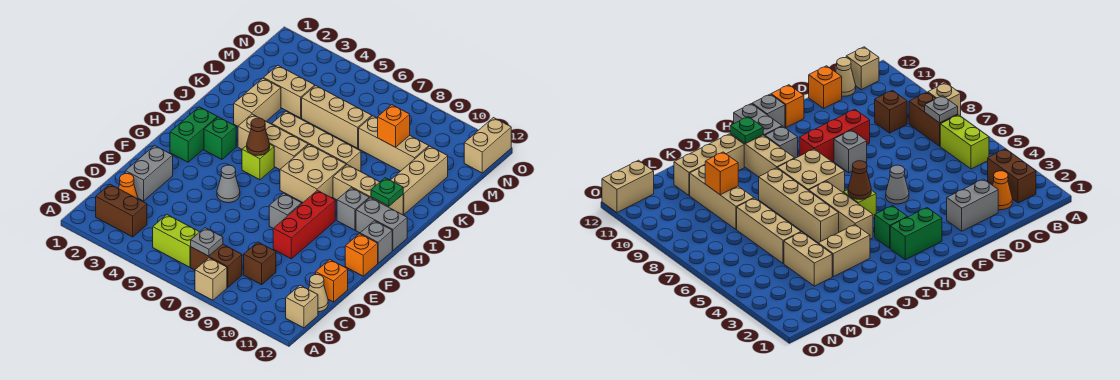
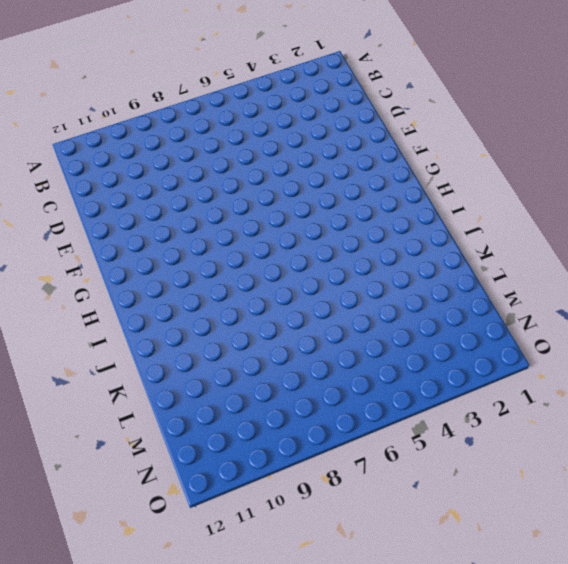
none -> tan brick A8 level 1
none -> brown brick B2:B3 level 1
none -> lime brick B5:B6 level 1
none -> brown brick B7:B8 level 1

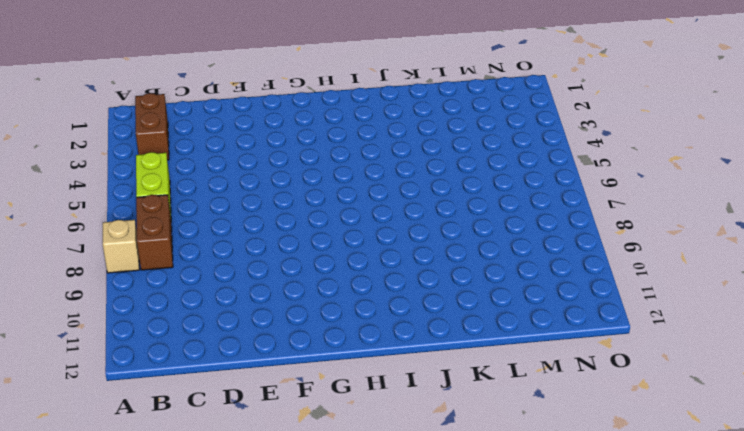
none -> tan brick B12 level 1
none -> orange cone C2 level 1
none -> brown brick C9 level 1
none -> tan cone C12 level 1

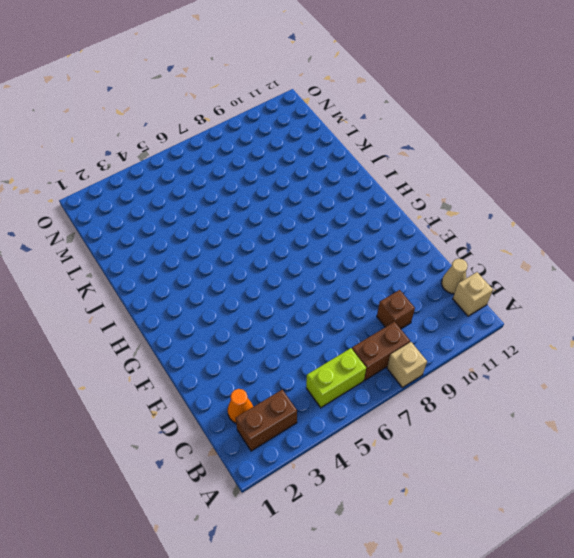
none -> grey brick D2:E2 level 1
none -> orange brick D12 level 1
none -> red brick E9:G9 level 1
none -> grey cone F5 level 1

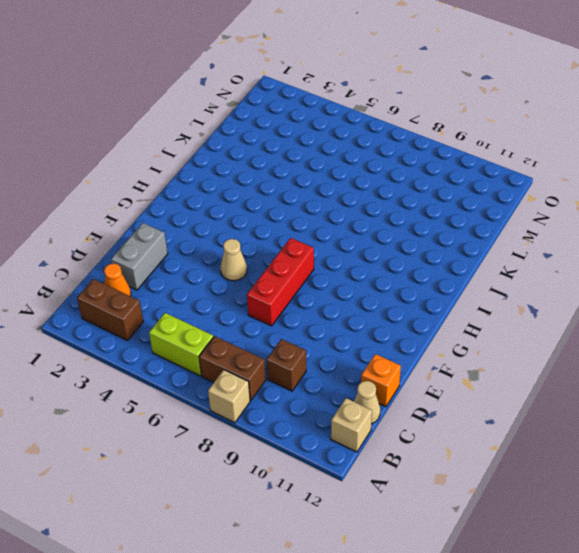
red brick E7:G7 level 1 -> red brick E9:G9 level 1
tan cone F5 level 1 -> grey cone F5 level 1
none -> grey brick F8 level 1
none -> orange brick F12 level 1
none -> green brick G2:H2 level 1
none -> grey brick G12 level 1

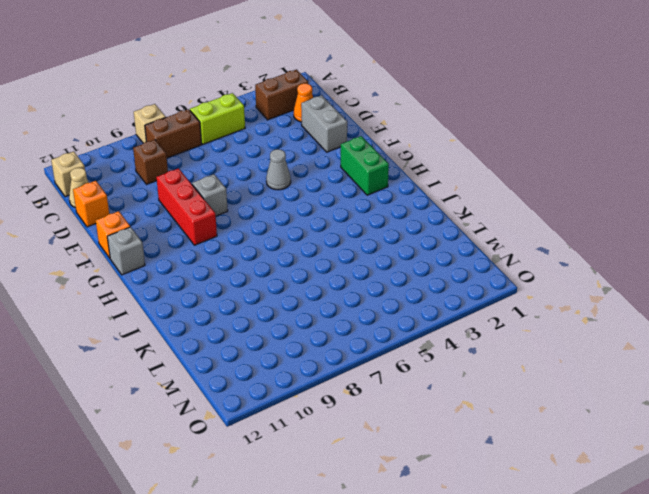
none -> green brick H3 level 1
none -> lime brick H5 level 1
none -> tan brick H7:I8 level 1
none -> grey brick H10 level 1

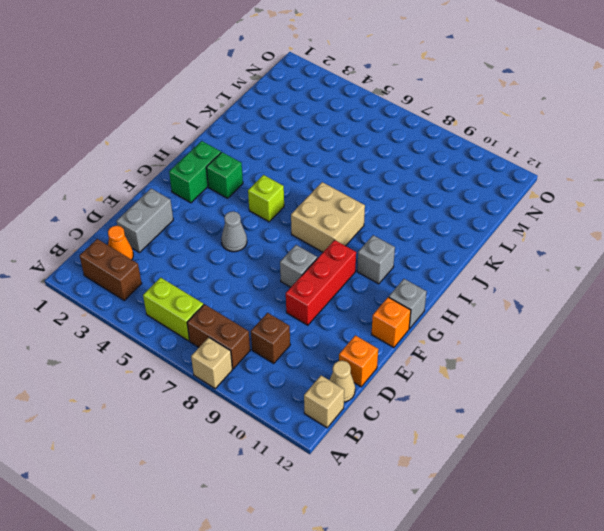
none -> grey brick H11:H12 level 1
none -> tan brick I4:I6 level 1
none -> tan brick I9:I11 level 1
none -> tan brick J3:K3 level 1

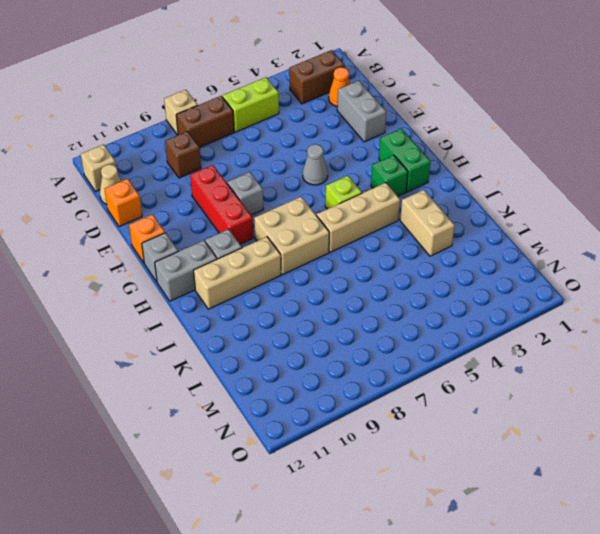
none -> tan brick J5:J8 level 1
none -> tan brick J11:L11 level 1
none -> tan brick L3:L4 level 1
none -> tan brick L5:L7 level 1

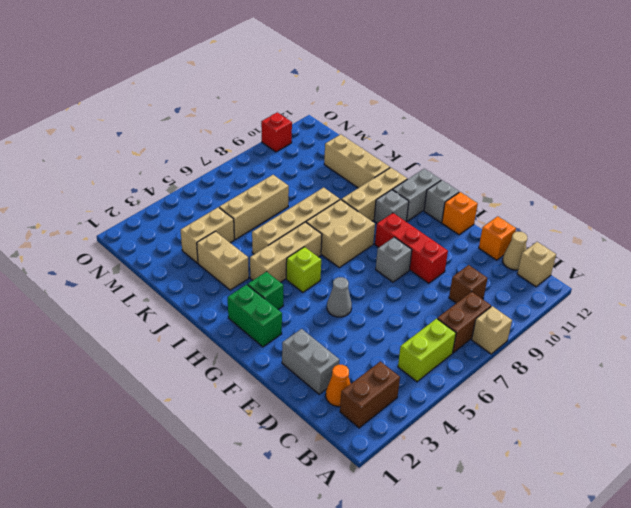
red brick O10 level 1 -> none
none -> tan brick L8:L10 level 1
none -> tan brick N12:O12 level 1
none -> grey plate B7 level 2
none -> brown cone H5 level 2

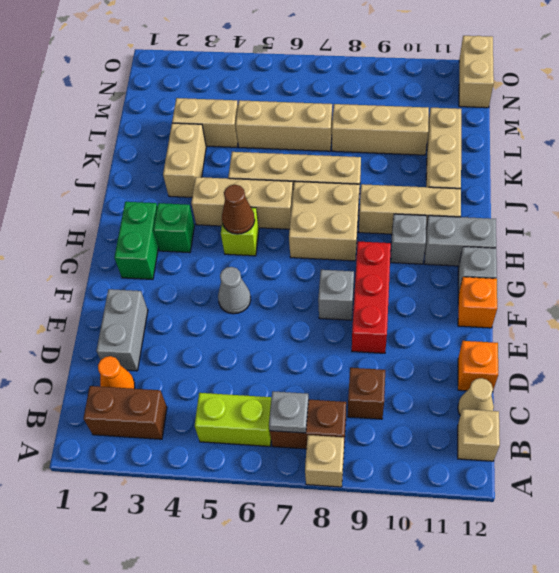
none -> green plate I11 level 2
none -> orange brick L9 level 2

